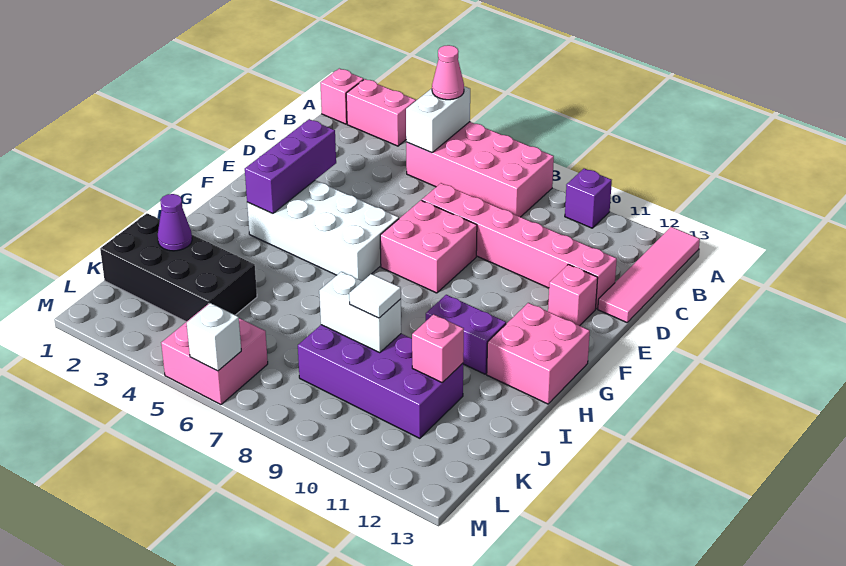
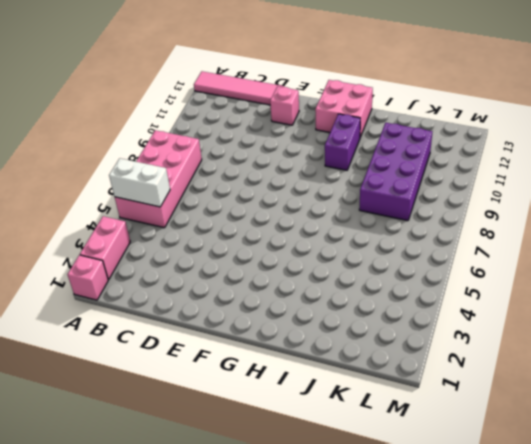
none -> purple brick A10 level 1
none -> pink brick D7:D12 level 1
none -> pink brick E7:F8 level 1

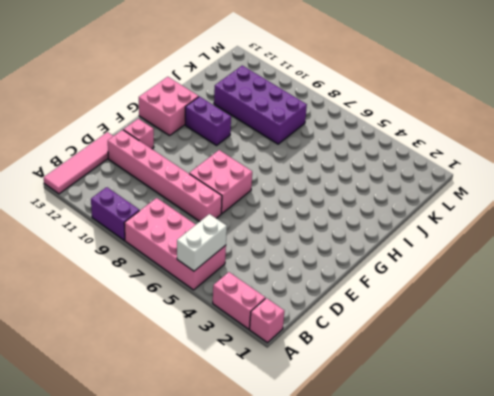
purple brick A9:A10 level 1 -> purple brick A10 level 1
none -> white brick F3:G6 level 1
none -> black brick J1:K4 level 1
none -> pink brick L5:M6 level 1

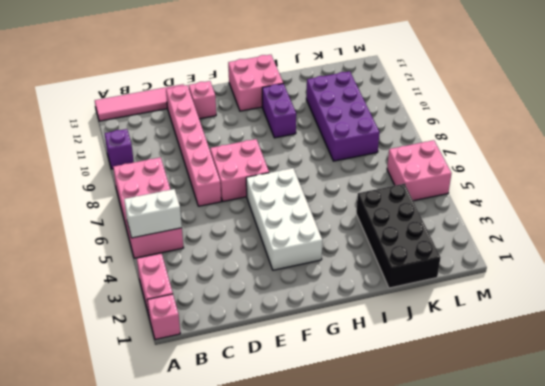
none -> purple brick E3:G3 level 2
none -> purple cone J2 level 2
none -> white brick J8:J9 level 2

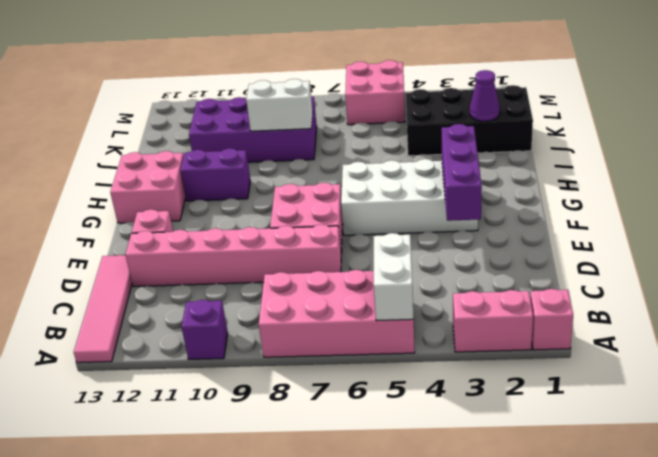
none -> pink brick J11 level 2
none -> white brick M6 level 2
none -> pink cone A5 level 3

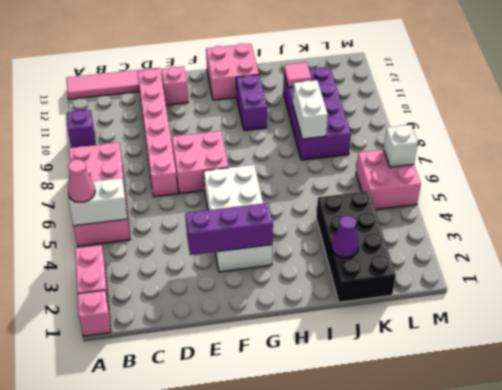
pink tile J11 level 2 -> pink brick J11 level 2
none -> white tile J9 level 3

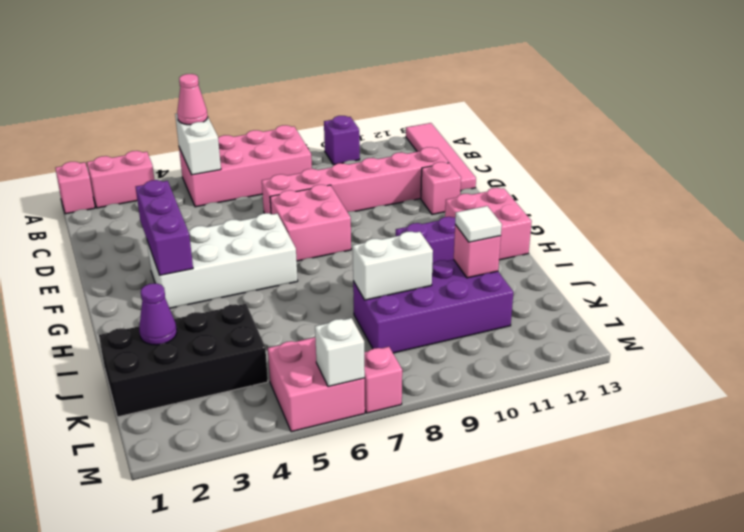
white tile J11 level 3 -> white tile J9 level 3
pink brick M7 level 1 -> none

